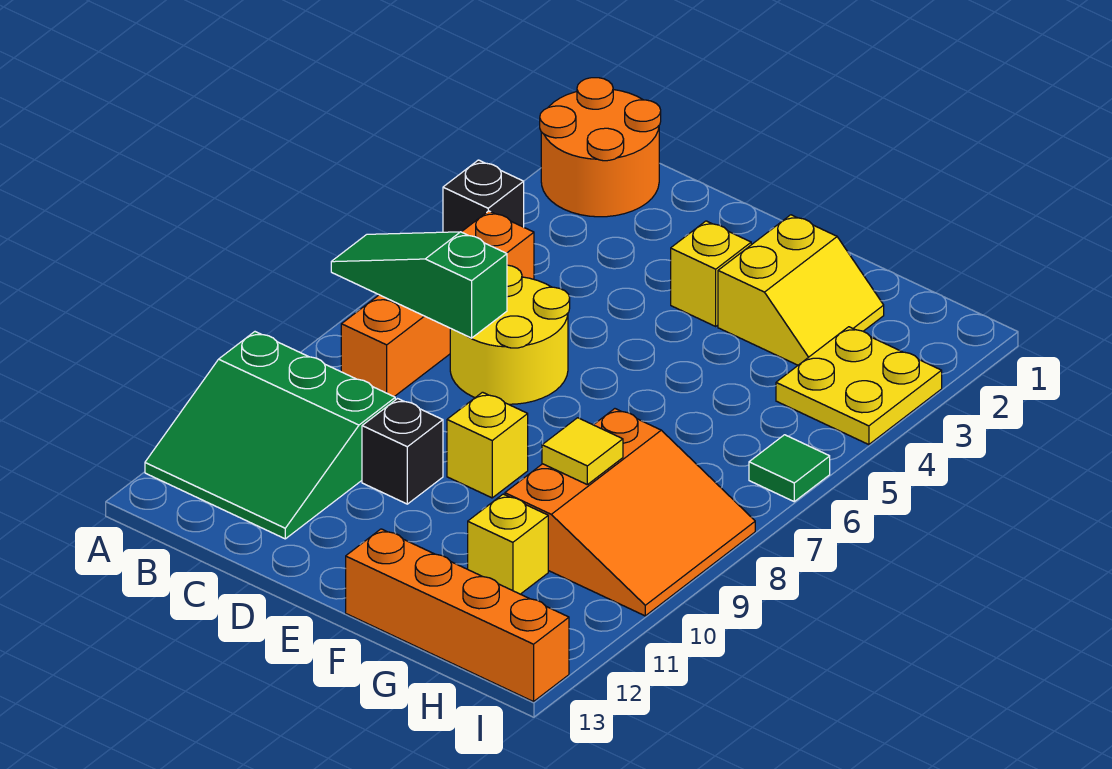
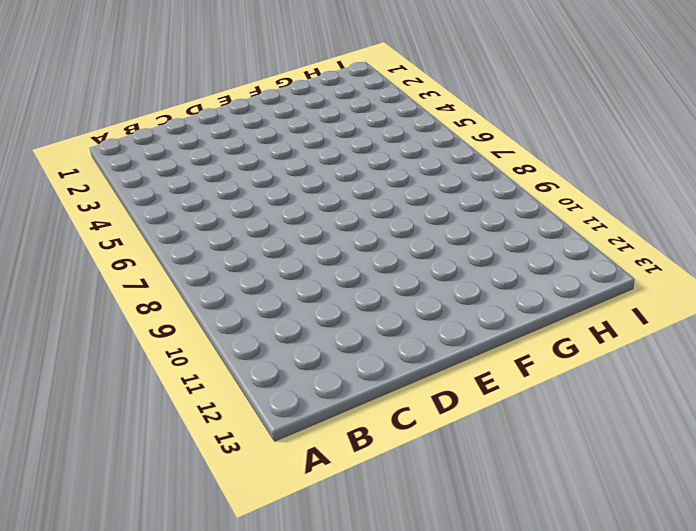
none -> orange round brick A1:B2 level 1
none -> black brick A4 level 1
none -> green slope A10:C12 level 1 top 10

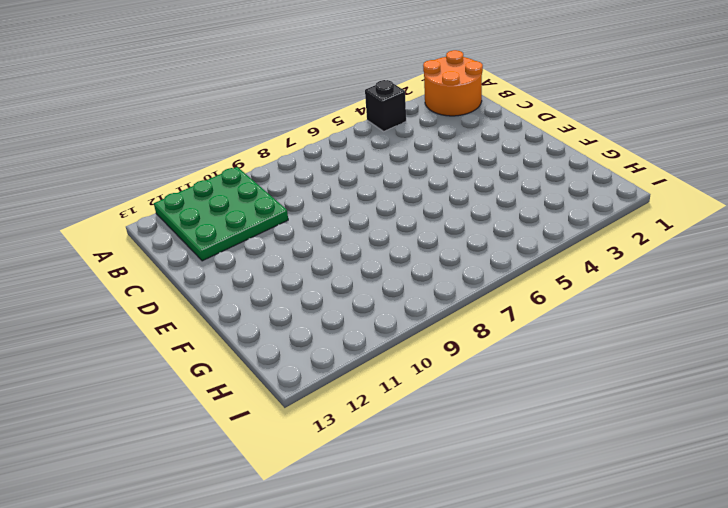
green plate A10:C12 level 1 -> green slope A10:C12 level 1 top 10
none -> orange brick B5:B8 level 1
none -> yellow round brick C6:D7 level 1
none -> black brick D10 level 1

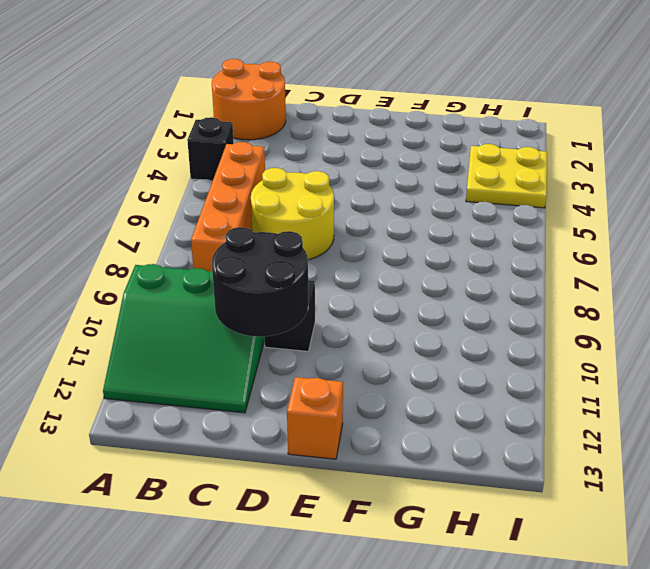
black round brick C10:D11 level 2 -> none
orange brick E13 level 1 -> none
none -> yellow brick E3 level 1
none -> yellow brick E9 level 1
none -> yellow slope F2:G3 level 1 top F

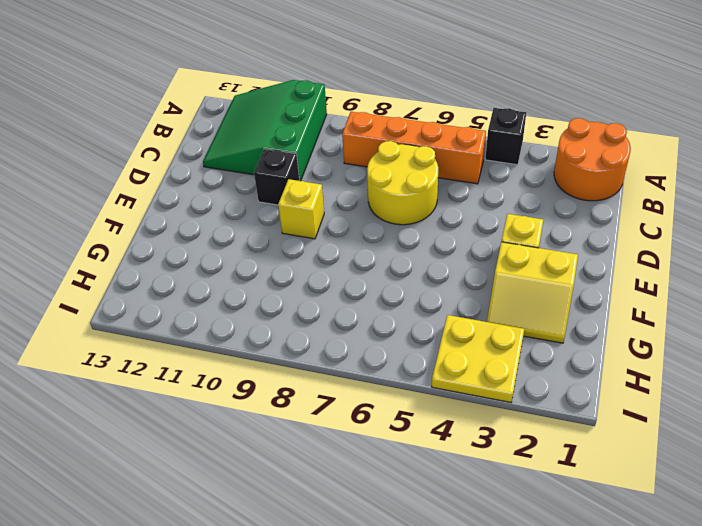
none -> orange brick F13:I13 level 1
none -> orange slope G8:I10 level 1 top G
none -> yellow brick G11 level 1

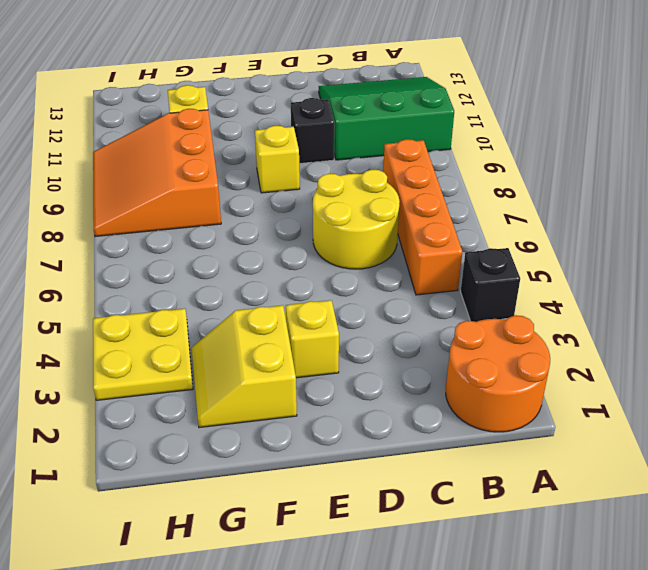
none -> orange brick F13:I13 level 1
none -> green tile I6 level 1
none -> green slope A7:C7 level 2 top C

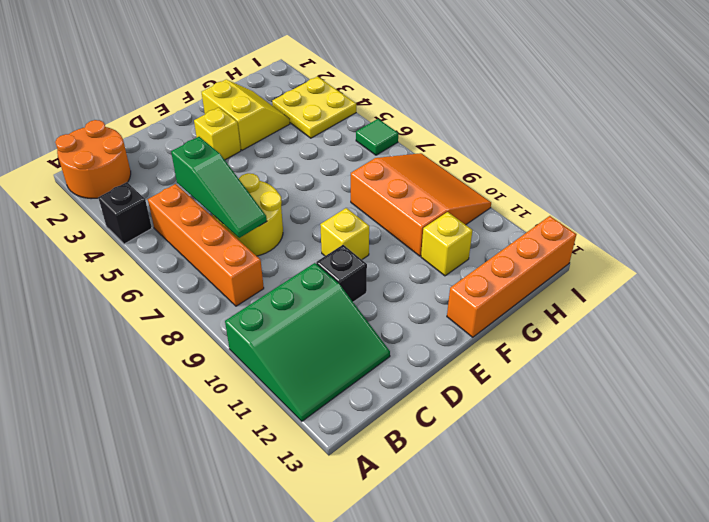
green slope C5:C7 level 2 top 5 -> green slope A7:C7 level 2 top C
none -> yellow tile G9 level 2

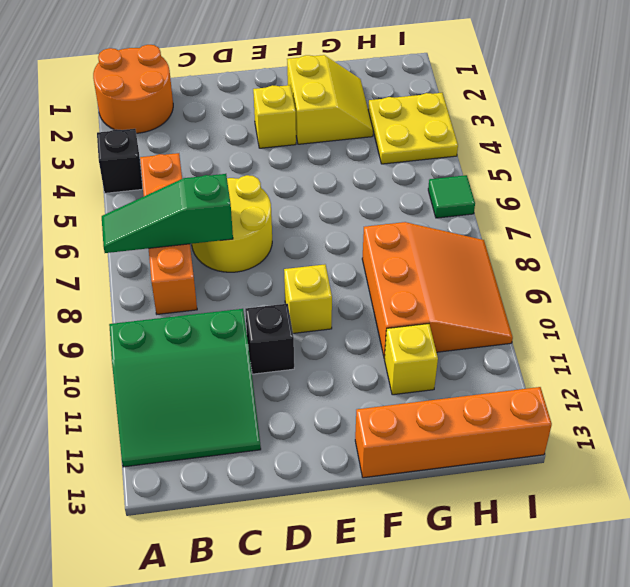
none -> yellow tile G9 level 2

